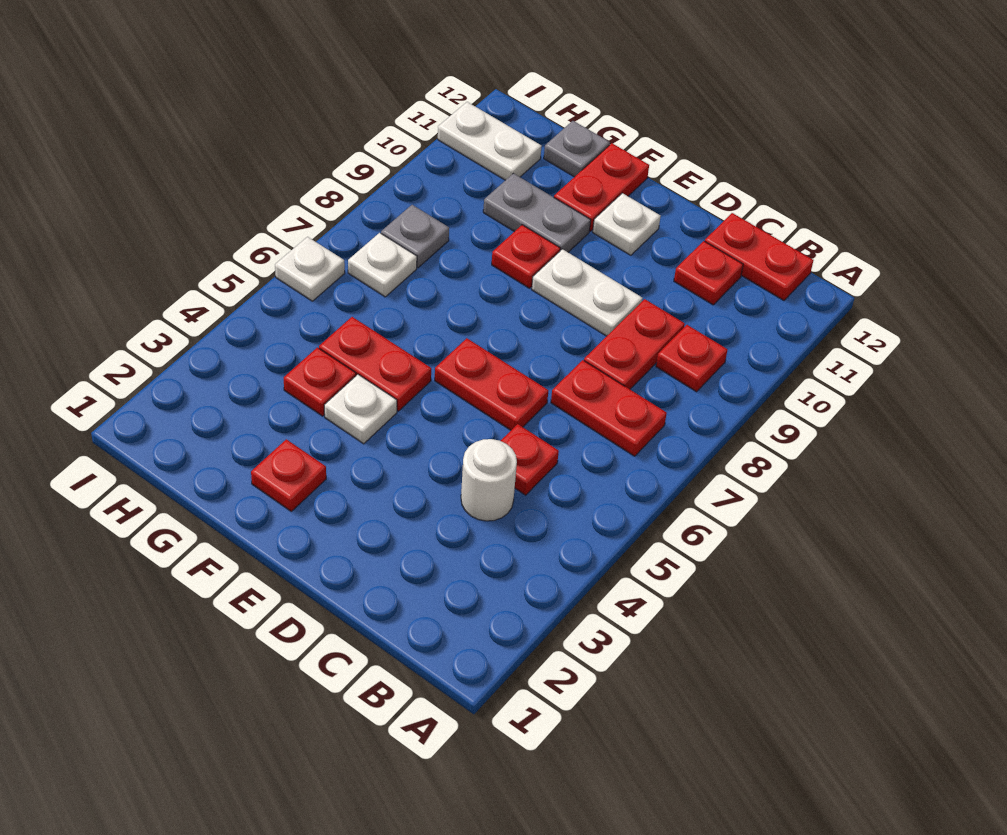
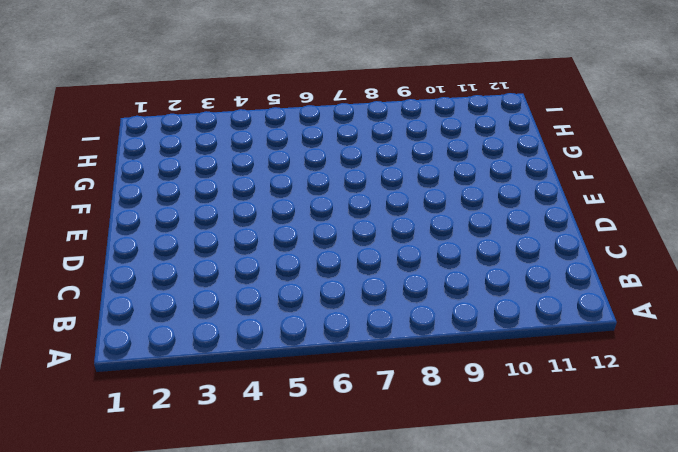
none -> red plate B7:C7 level 1
none -> red plate B9 level 1
none -> red plate B12:C12 level 1

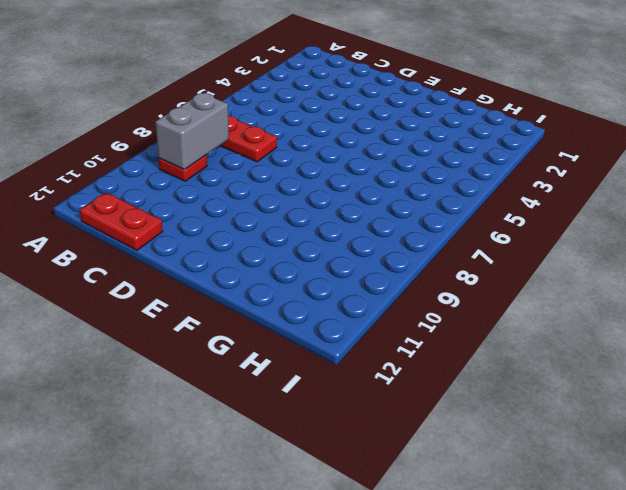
grey brick B8:B9 level 2 -> none
none -> white round brick C4 level 1
none -> red plate C5 level 1
none -> red plate C8:C9 level 1

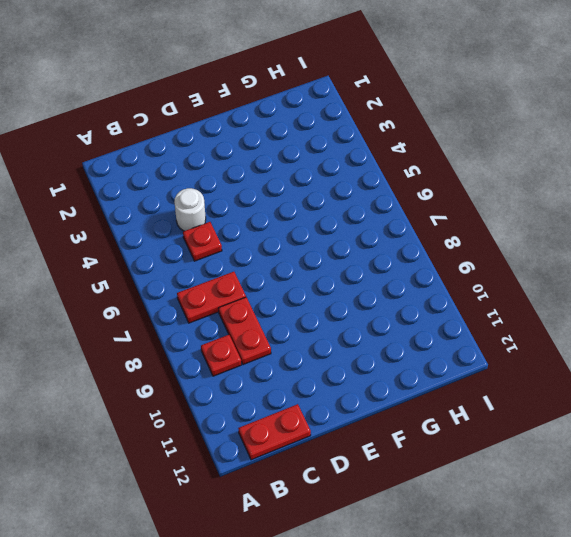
none -> red plate C11 level 1
none -> red plate D6:E6 level 1
none -> white plate D9:E9 level 1

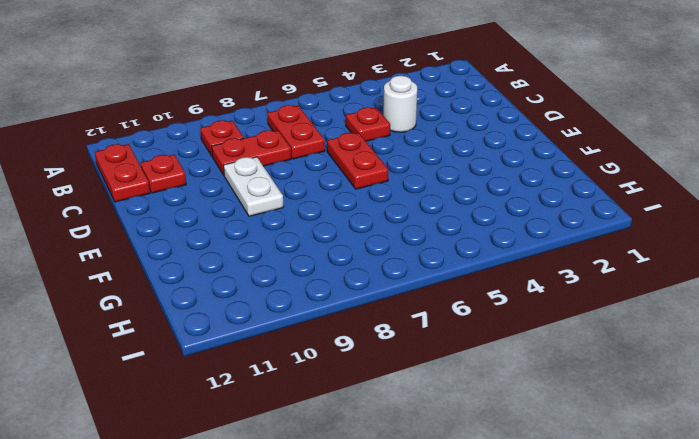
none -> white plate E11 level 1
none -> red plate F2 level 1
none -> white plate F4 level 1

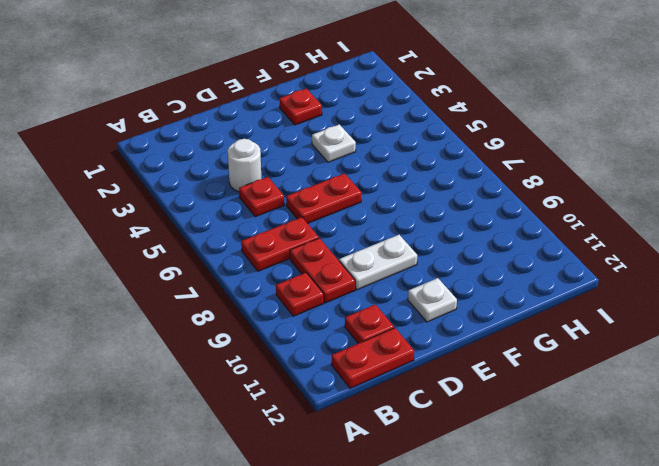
none -> red plate F5:G5 level 1
none -> red plate F9 level 1
none -> grey plate F10:G10 level 1

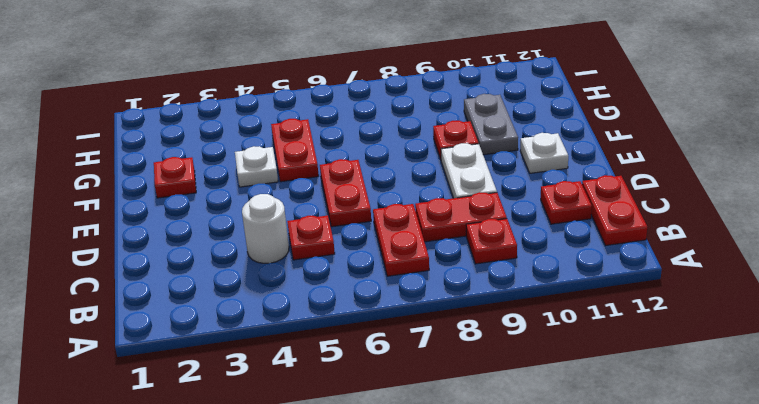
none -> red plate F11:F12 level 1
none -> red plate G4 level 1
none -> grey plate G12 level 1

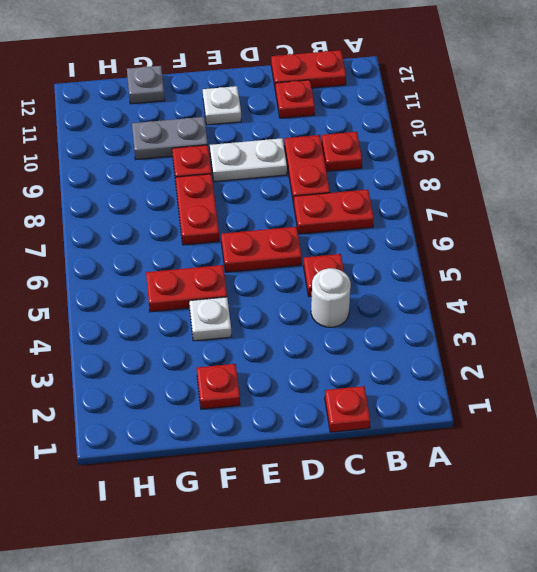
red plate C1 level 1 -> red plate G4 level 1
red plate F7:F8 level 1 -> red plate F11:F12 level 1
none -> white plate H7 level 1
none -> grey plate H8 level 1
none -> white plate H11:I11 level 1

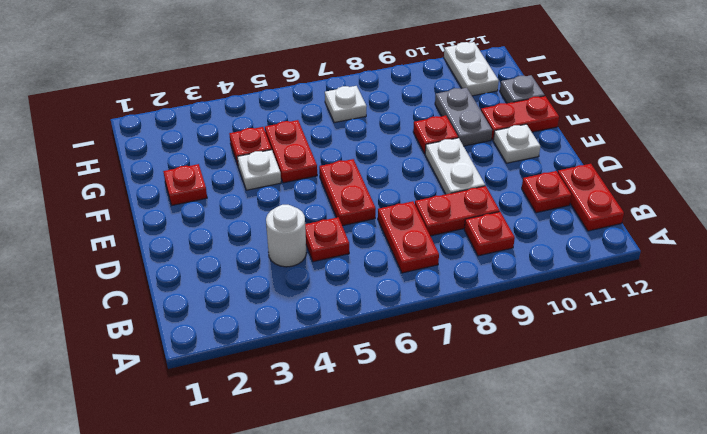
none -> grey plate H8 level 1
none -> white plate I6 level 1

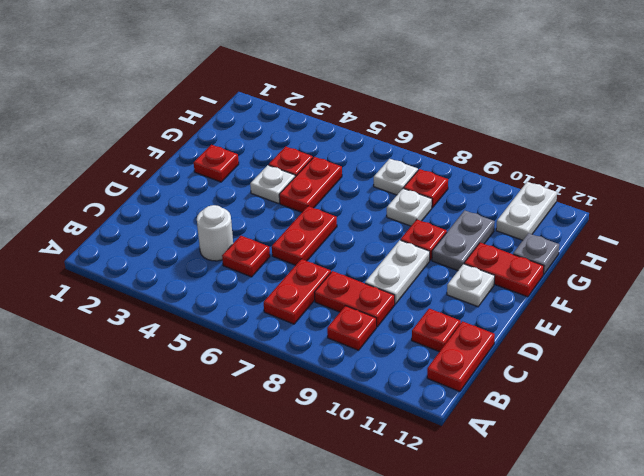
white plate G8 level 1 -> white plate I6 level 1
red plate H8 level 1 -> grey plate H8 level 1

